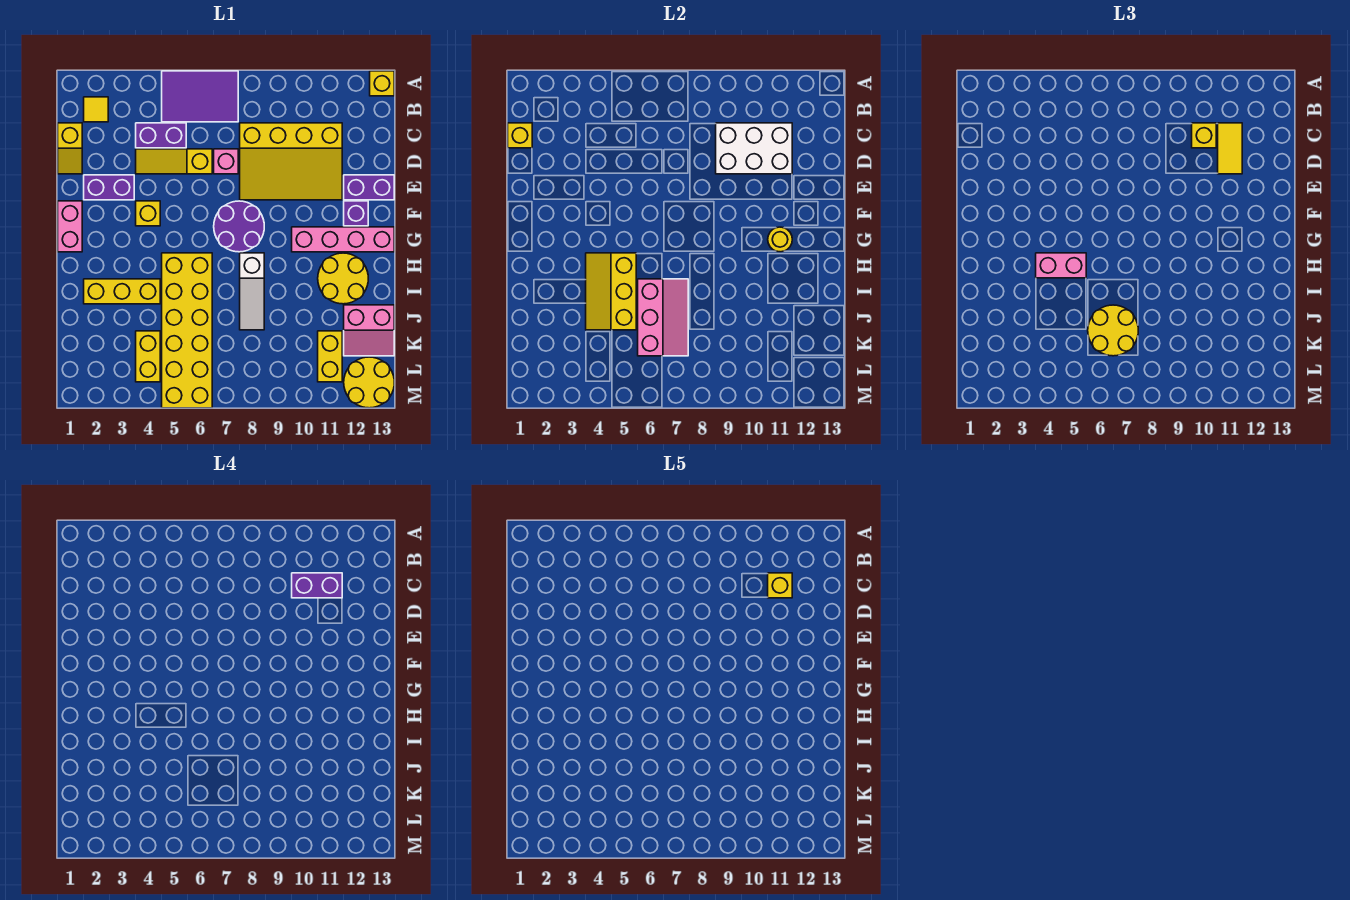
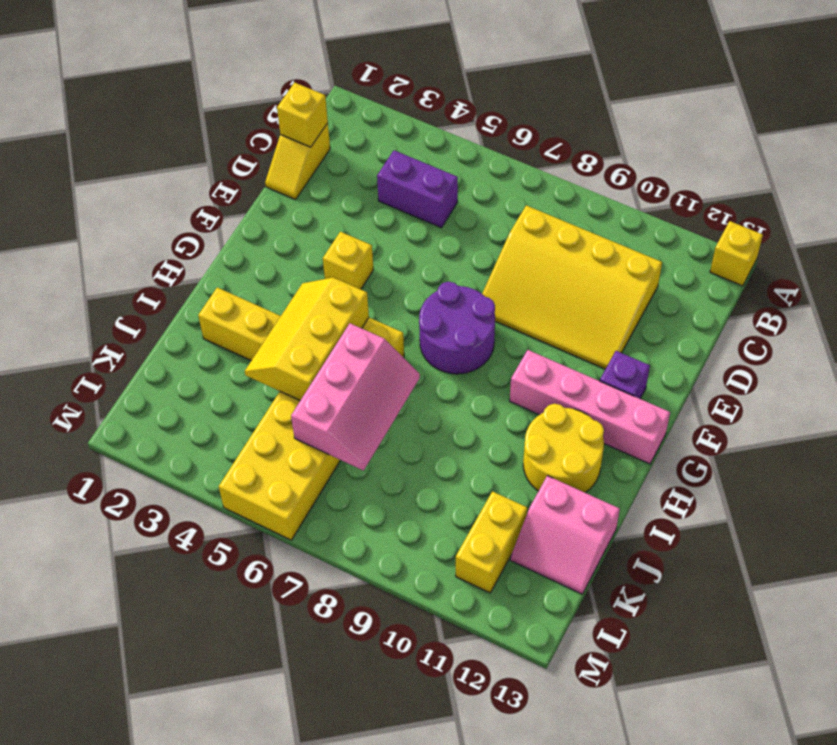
none -> purple tile A5:B7 level 1
none -> yellow tile B2 level 1
none -> yellow slope D4:D6 level 1 top 6
none -> pink brick D7 level 1

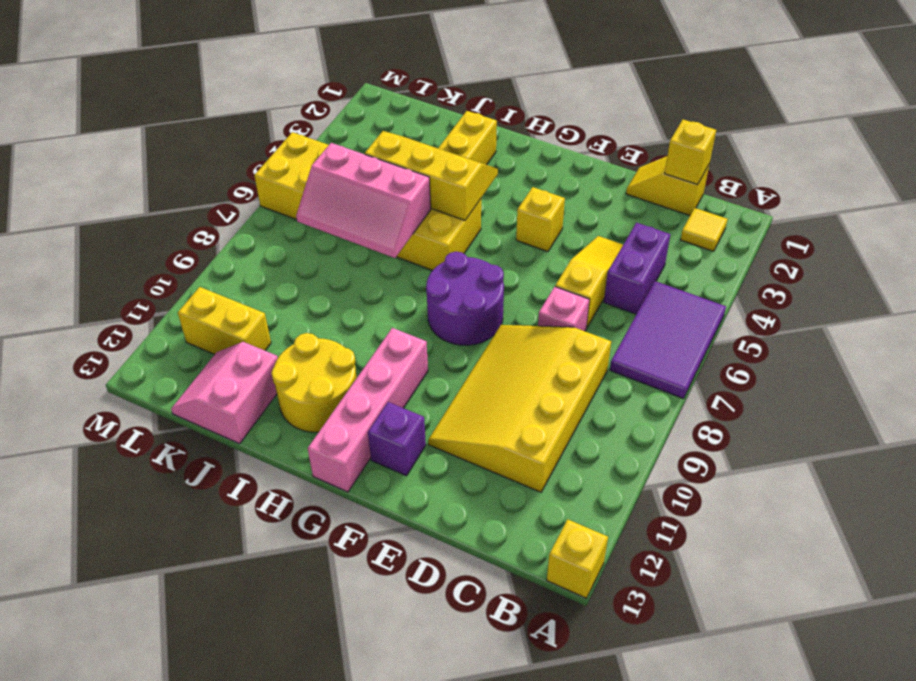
none -> purple brick E2:E3 level 1
none -> purple brick E12:E13 level 1
none -> pink brick F1:G1 level 1
none -> white slope H8:J8 level 1 top H

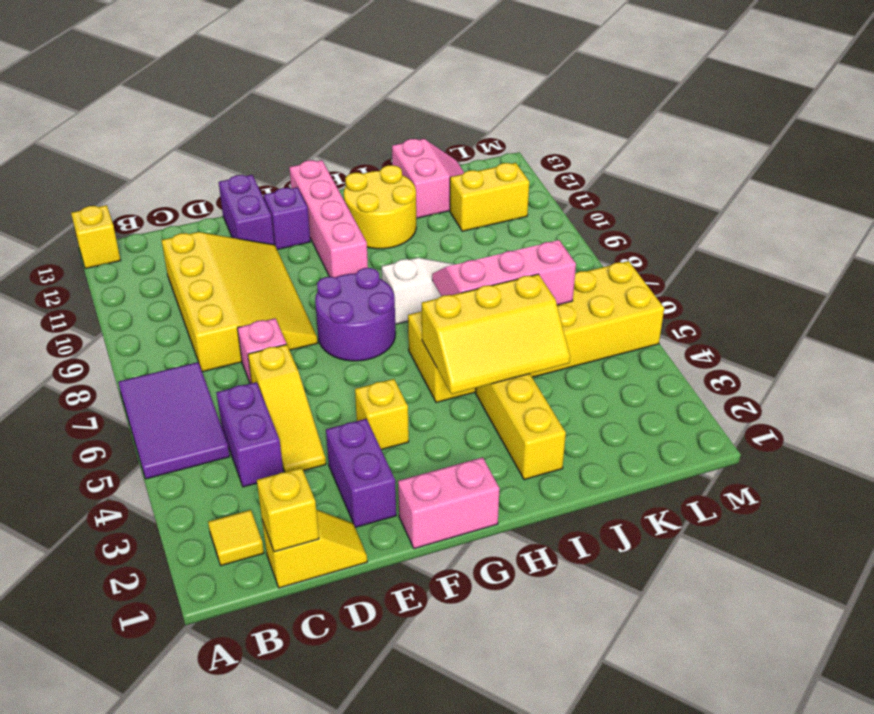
none -> yellow brick K4:L4 level 1
none -> yellow round brick L12:M13 level 1
none -> white brick C9:D11 level 2
none -> yellow round brick G11 level 2

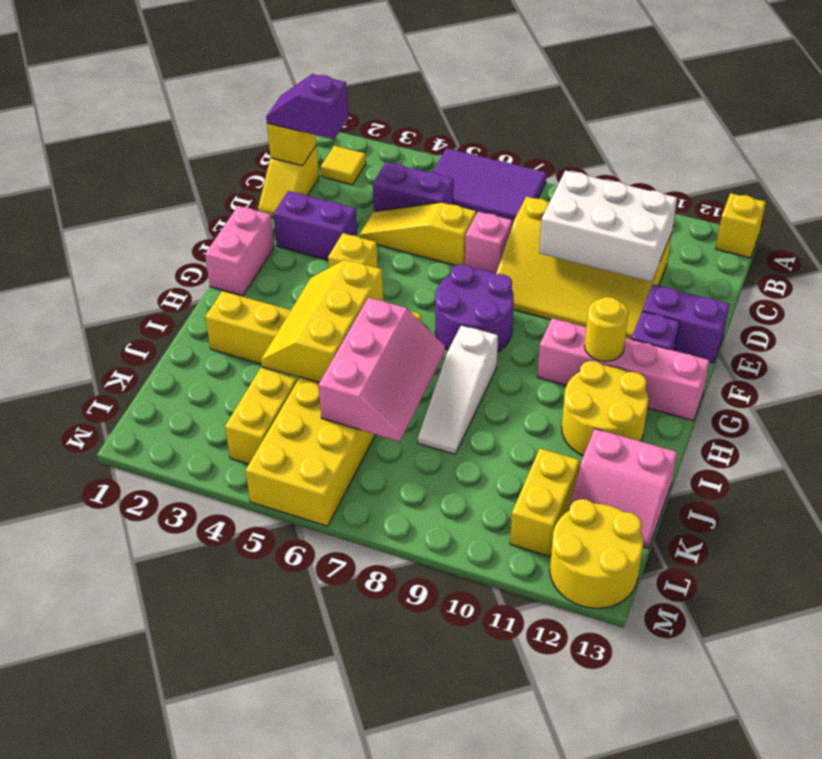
purple slope C1:C2 level 3 top 2 -> none
none -> yellow brick C10 level 3
none -> yellow tile C11:D11 level 3
none -> pink brick H4:H5 level 3
none -> yellow round brick J6:K7 level 3

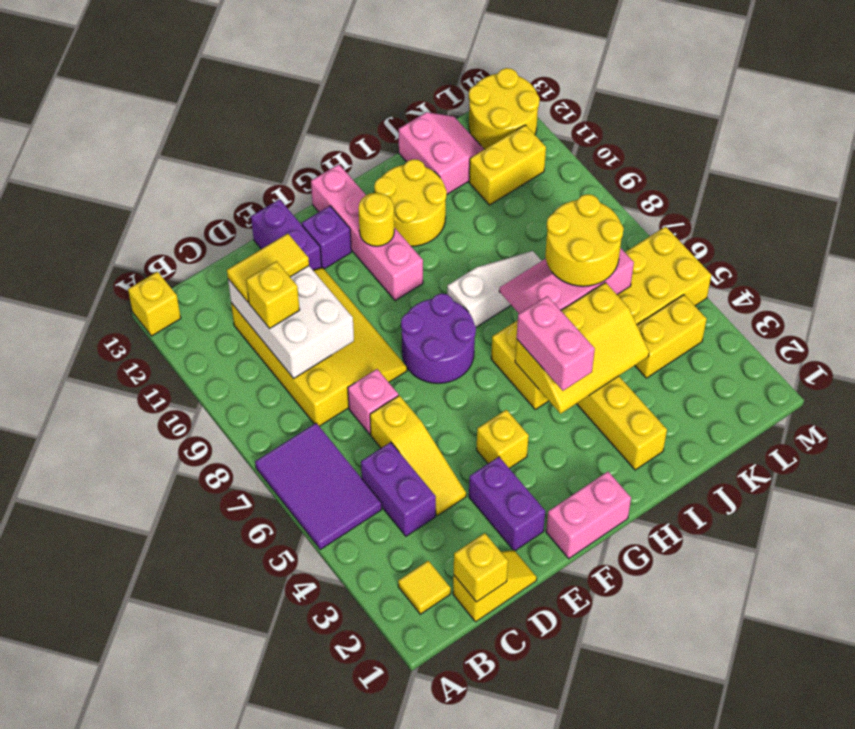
none -> purple brick C10:C11 level 4
none -> yellow brick C11 level 5

